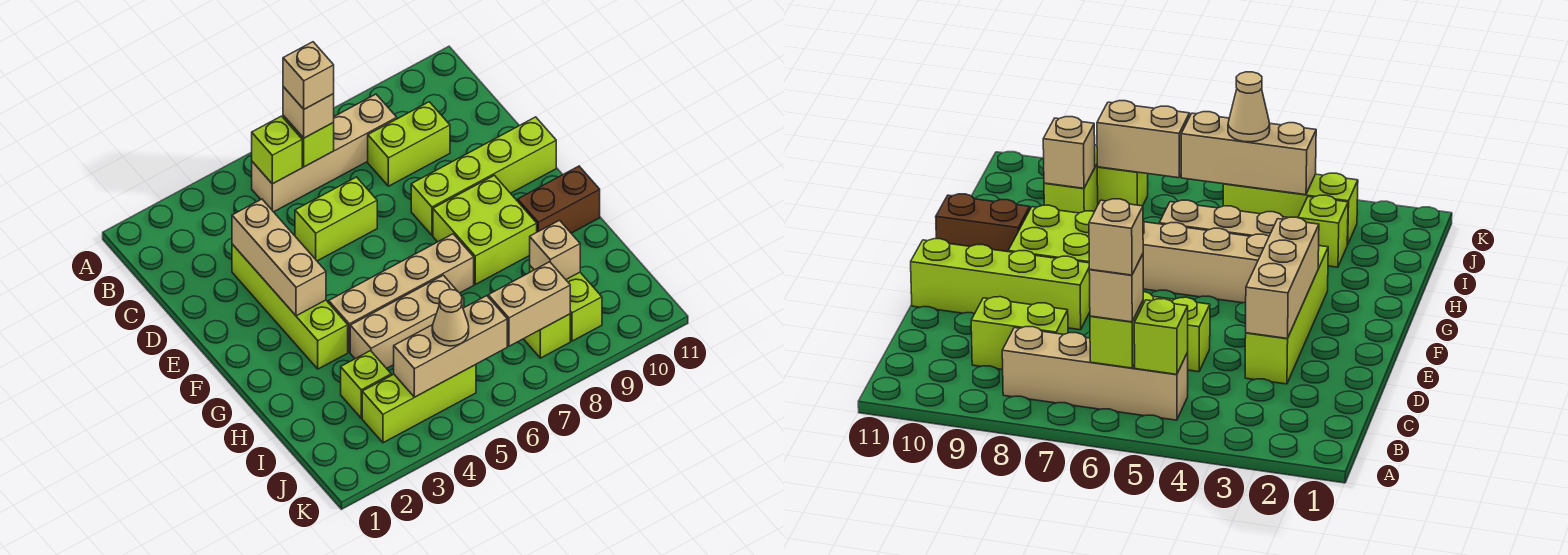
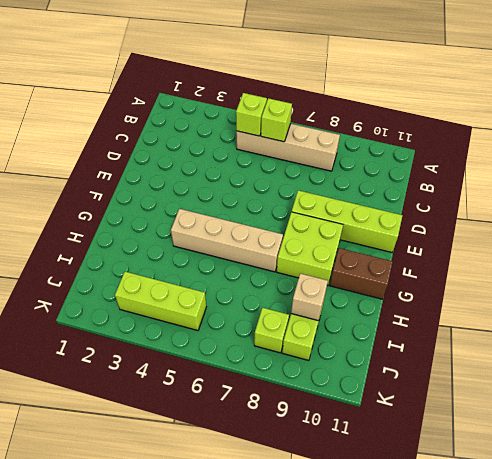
none -> lime brick C8:C9 level 1
none -> lime brick D3:G3 level 1
none -> lime brick D5:D6 level 1

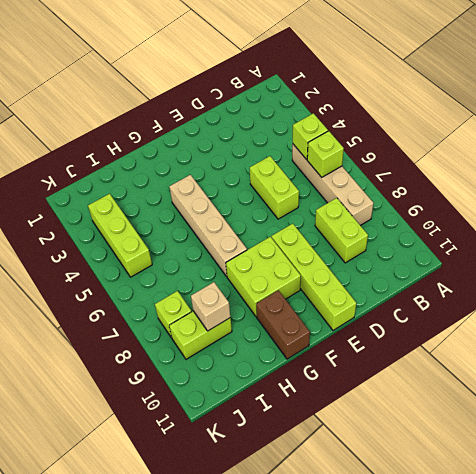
none -> lime brick D3:G3 level 1
none -> tan brick H4:H6 level 1
none -> lime brick I3 level 1

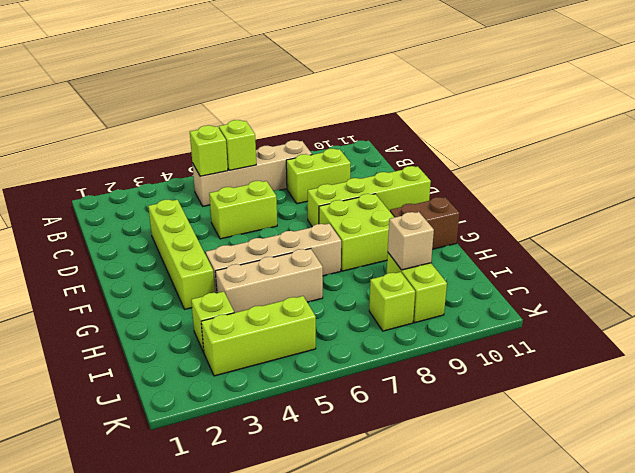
none -> tan brick D3:F3 level 2
none -> tan brick J4:J6 level 2
none -> tan brick J7:J8 level 2

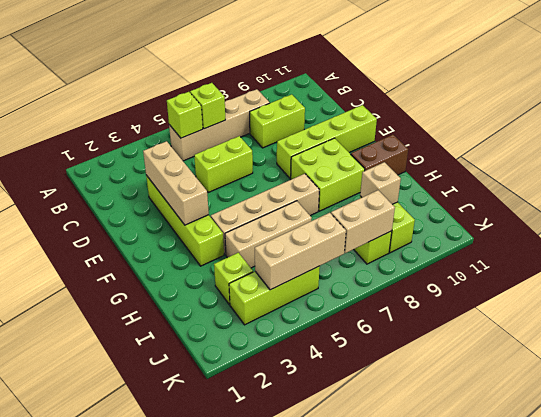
none -> tan brick B6 level 3
none -> tan cone J5 level 3
none -> tan brick B6 level 4

